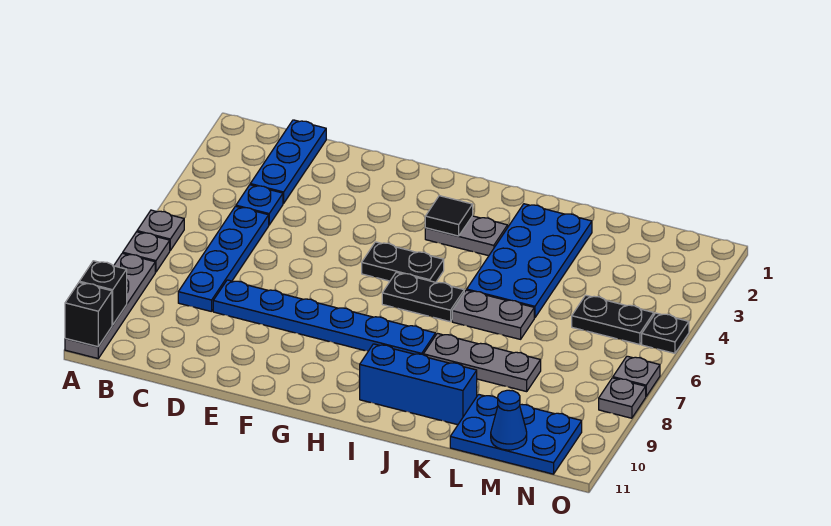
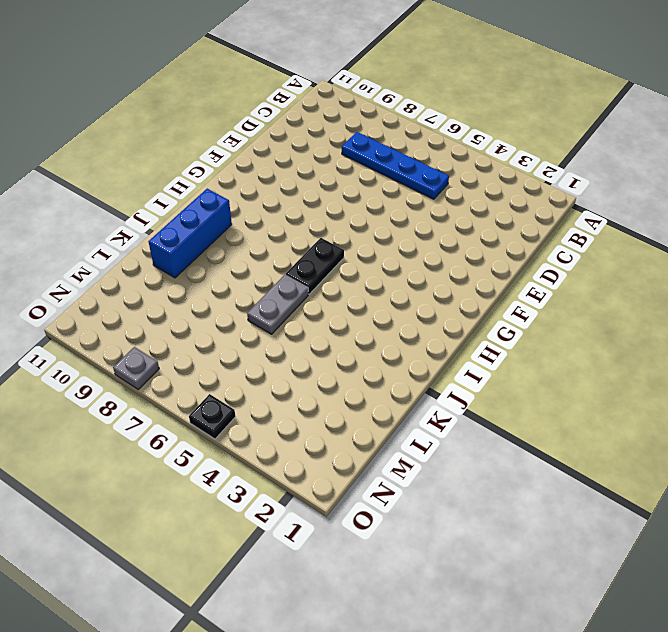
none -> grey plate A6 level 1
none -> grey plate A7 level 1
none -> grey plate A8:A11 level 1

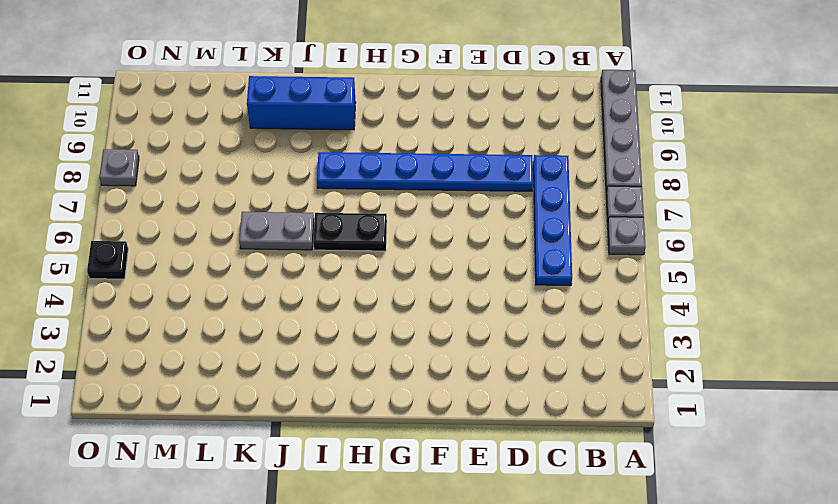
none -> blue plate C1:C3 level 1
none -> blue plate C4 level 1
none -> black plate G5:H5 level 1

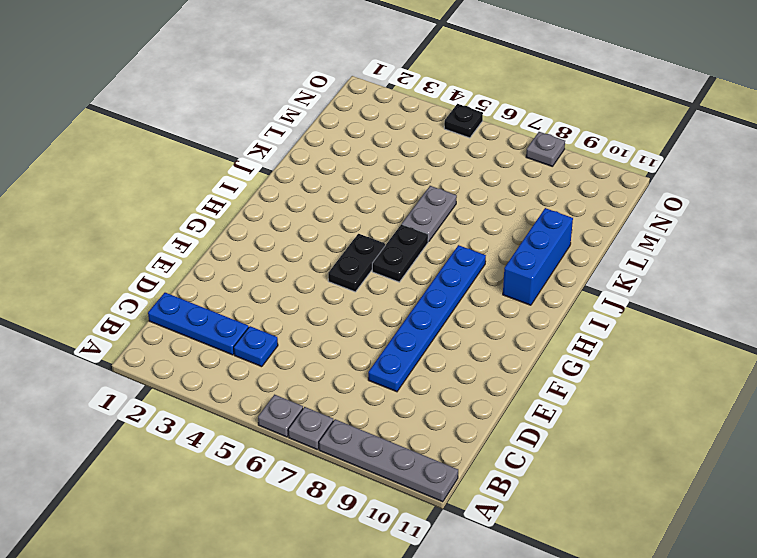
none -> blue plate C5:C8 level 1
none -> grey plate H3:I3 level 1
none -> blue plate J2:K5 level 1

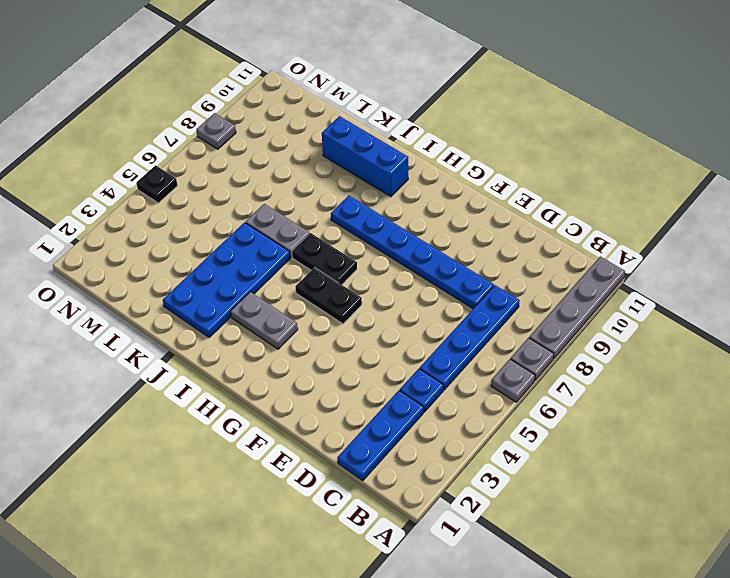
none -> grey plate J8:L8 level 1
none -> blue plate L10:N11 level 1
none -> black plate M5:N5 level 1

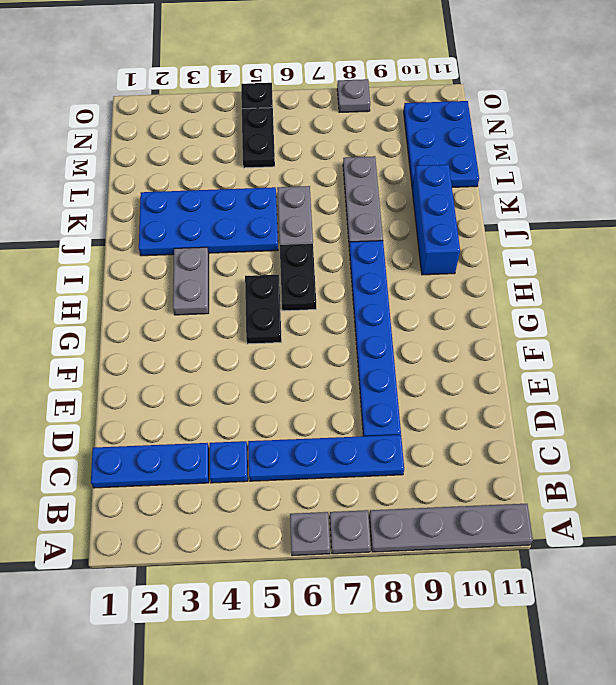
none -> grey plate O7 level 1
none -> black brick A10 level 2
none -> black brick A11 level 2

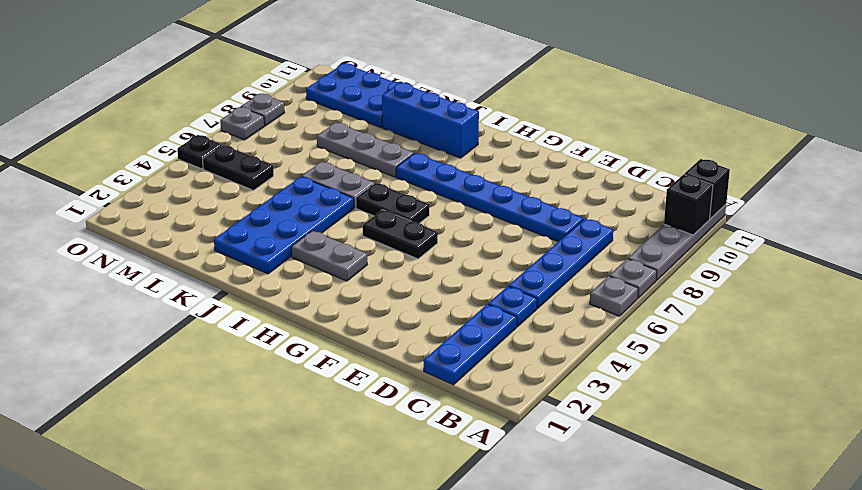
none -> black tile H3 level 2
none -> blue cone M11 level 2

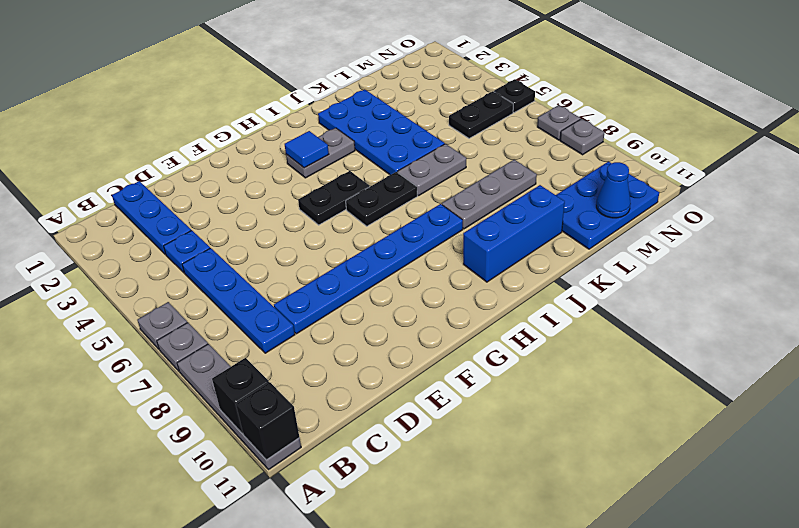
blue tile H3 level 2 -> black tile H3 level 2

